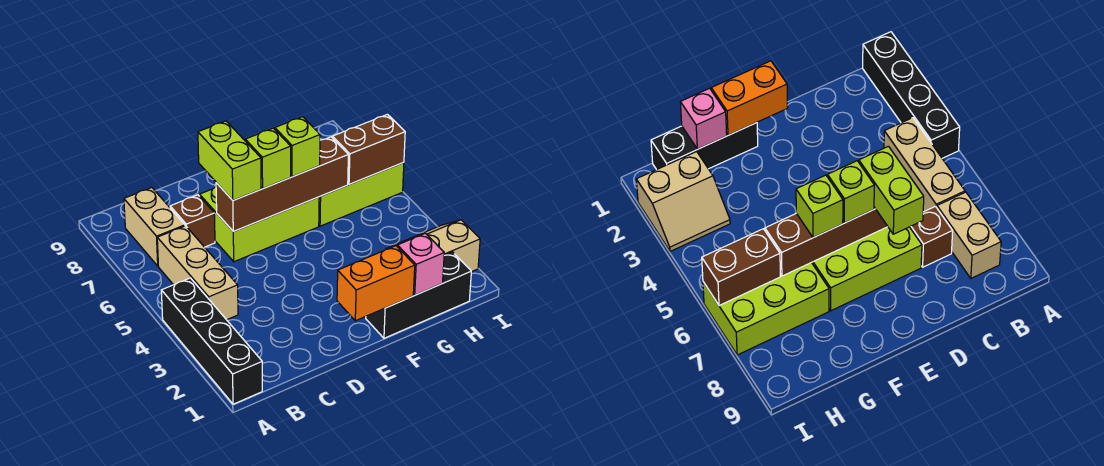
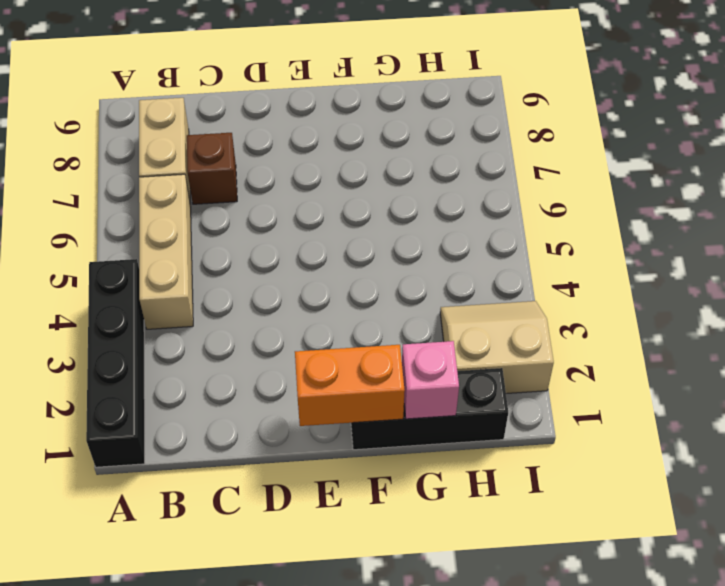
none -> lime brick D6:F7 level 1
none -> lime brick G6:I7 level 1
none -> brown brick D6:G6 level 2

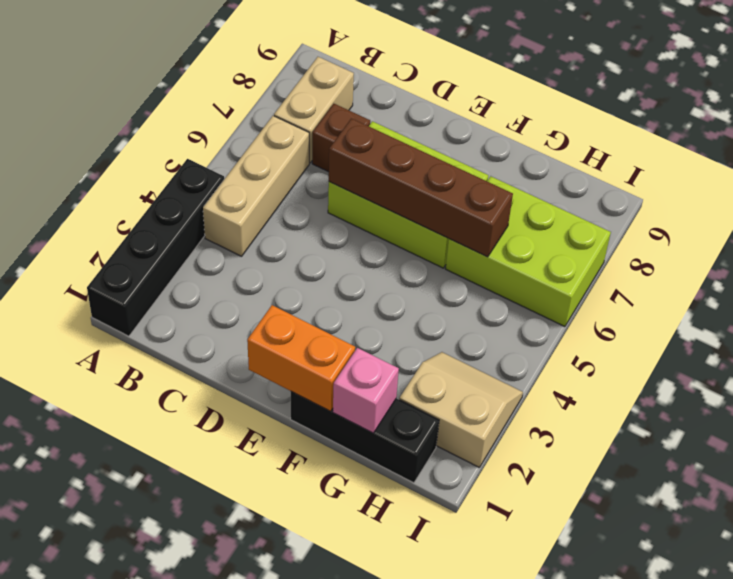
none -> brown brick H6:I6 level 2
none -> lime brick D6:D7 level 3
none -> lime brick E6 level 3

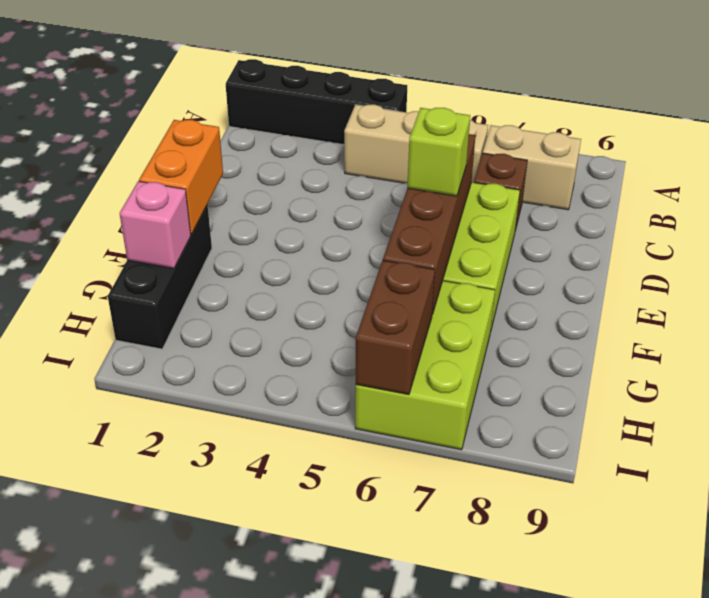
none -> tan slope H2:I3 level 1 top 2
none -> lime brick D6:D7 level 3
none -> lime brick F6 level 3

